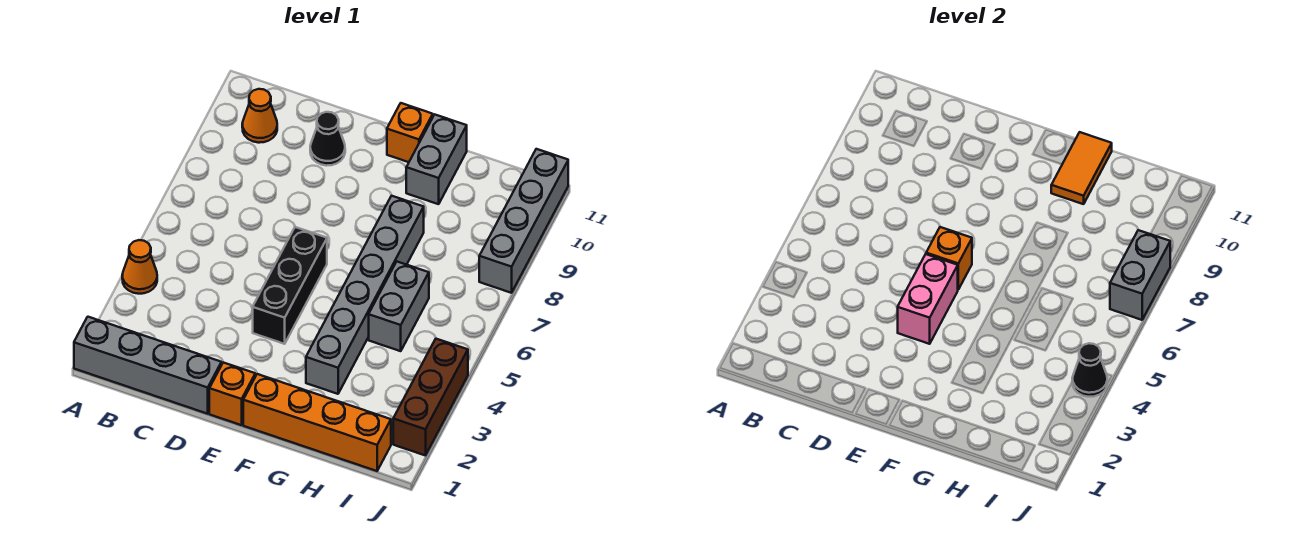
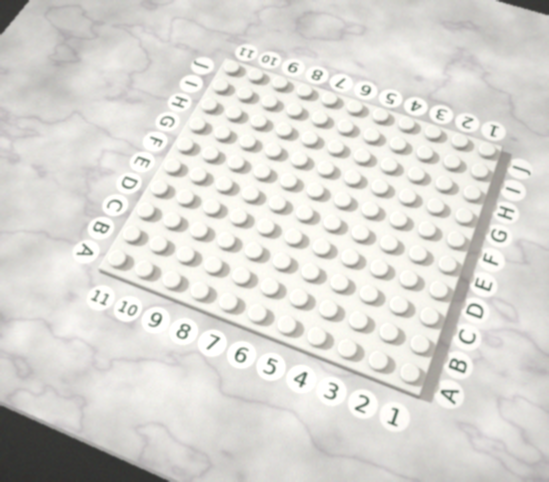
none -> grey brick A1:D1 level 1
none -> orange cone A4 level 1
none -> orange cone B10 level 1

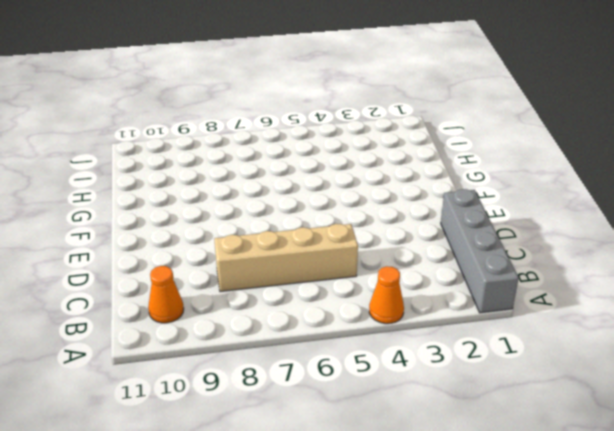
tan brick C5:C8 level 1 -> none
none -> black cone D10 level 1
none -> orange brick E1 level 1
none -> black brick E4:E6 level 1

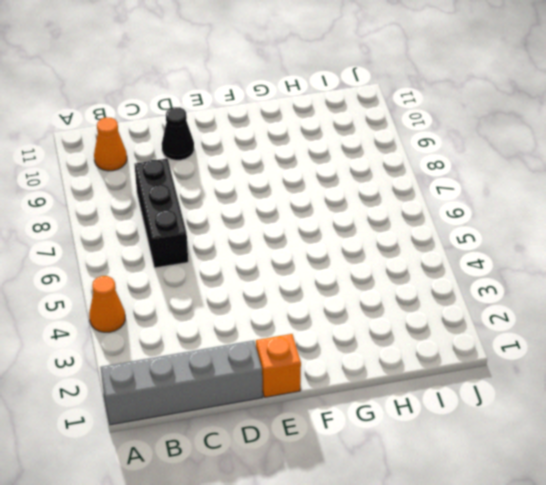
black brick C6:C8 level 1 -> black brick E4:E6 level 1
none -> orange brick F1:I1 level 1
none -> orange brick F11 level 1
none -> grey brick G3:G8 level 1

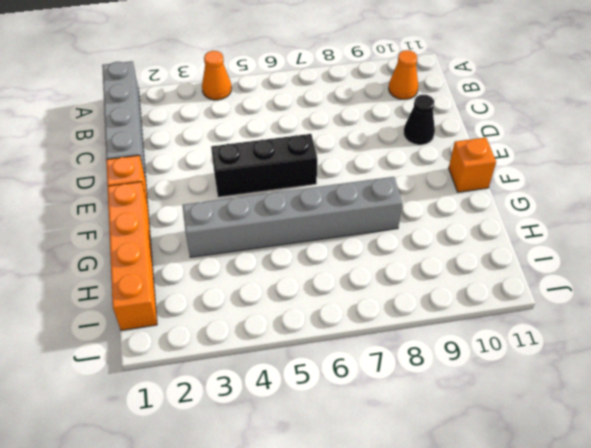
none -> grey brick G10:G11 level 1
none -> grey brick H5:H6 level 1
none -> brown brick J2:J4 level 1

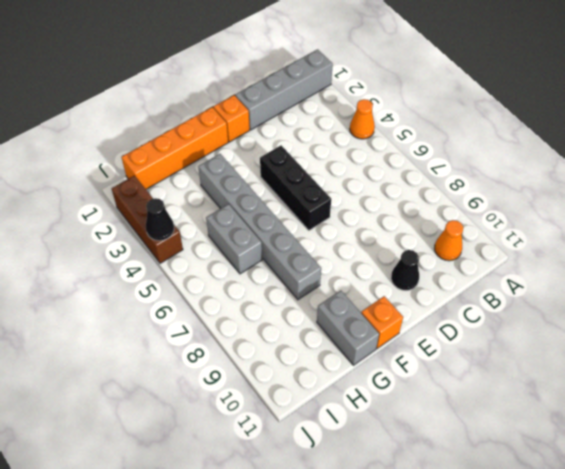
none -> grey brick J8:J11 level 1
none -> pink brick E4:E5 level 2
none -> orange brick E6 level 2

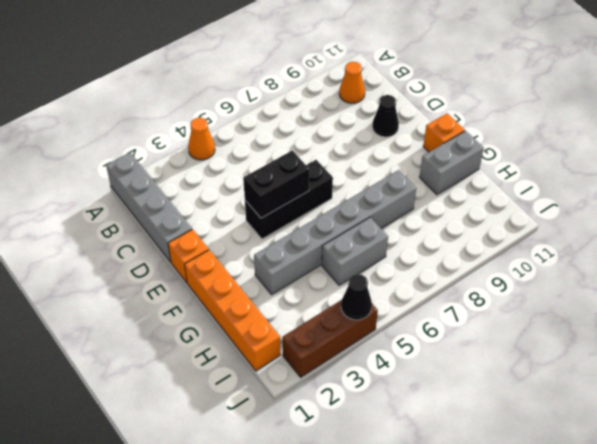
black brick E4:E5 level 2 -> pink brick E4:E5 level 2
none -> grey brick J8:J11 level 1
none -> orange brick E6 level 2
none -> orange tile G10:G11 level 2

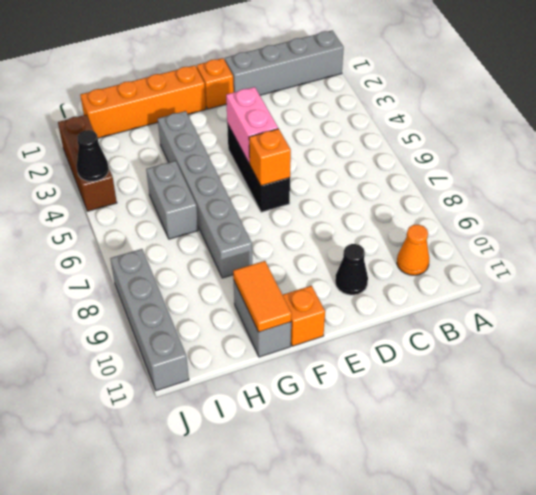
none -> orange cone A4 level 1
none -> grey brick J7:J8 level 2

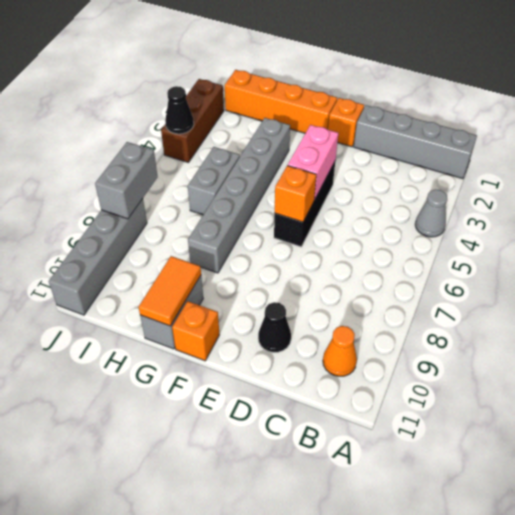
grey cone A4 level 1 -> orange cone A4 level 1

